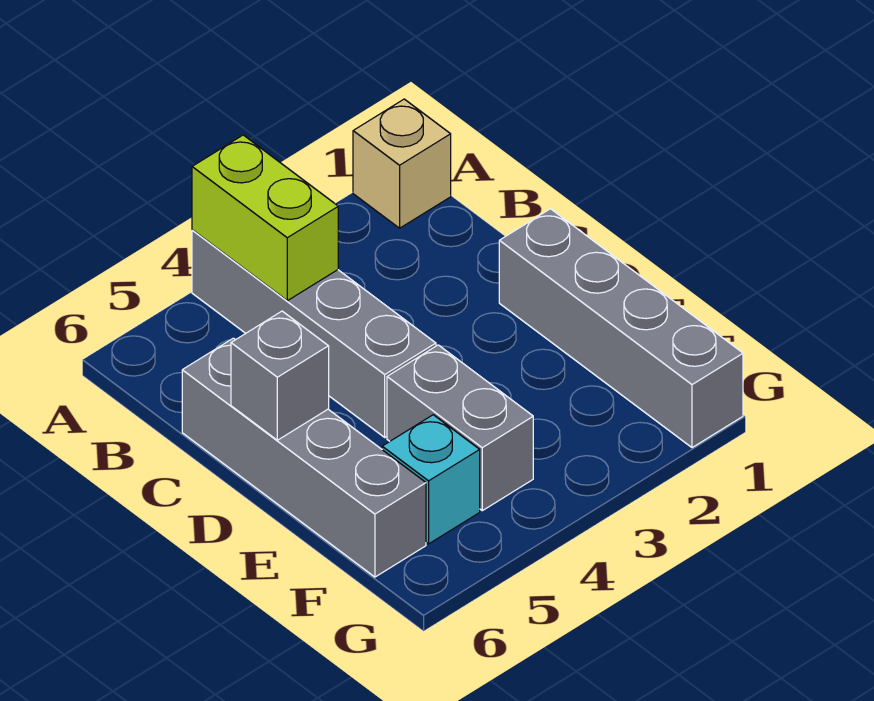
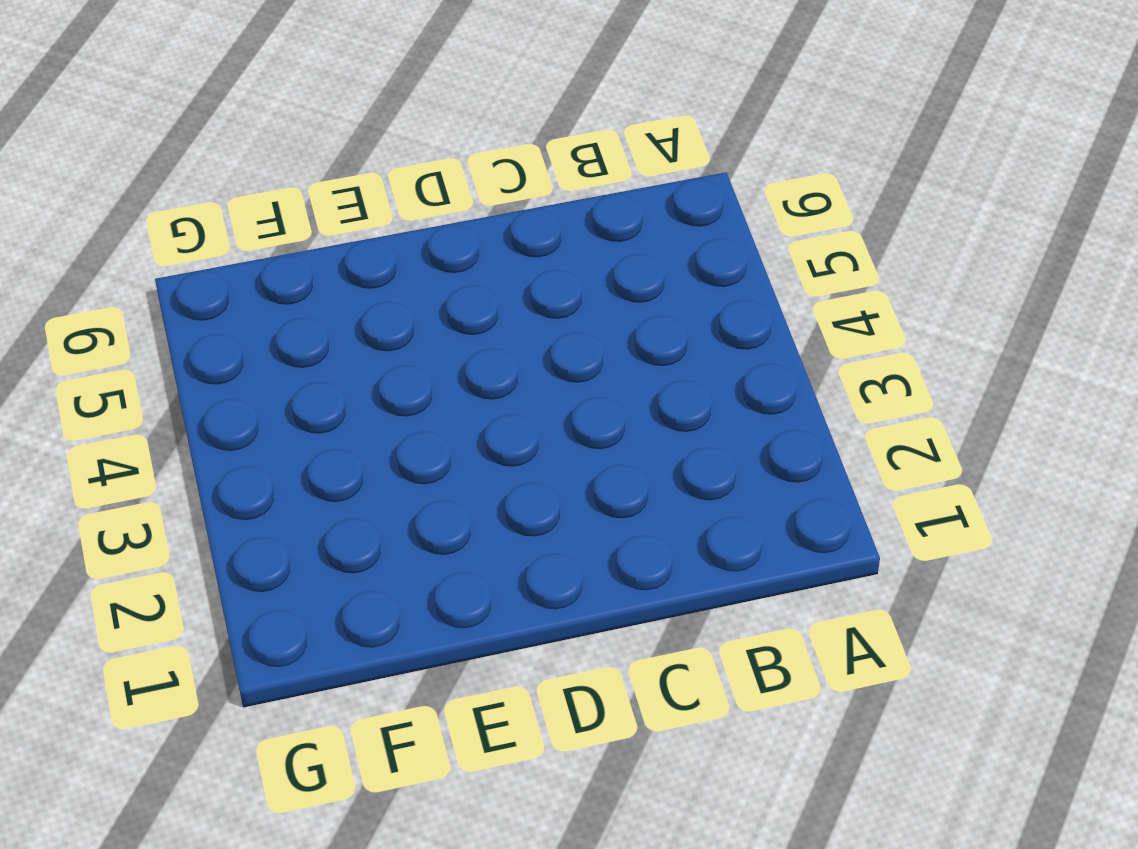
none -> tan brick A1 level 1
none -> grey brick A4:D4 level 1

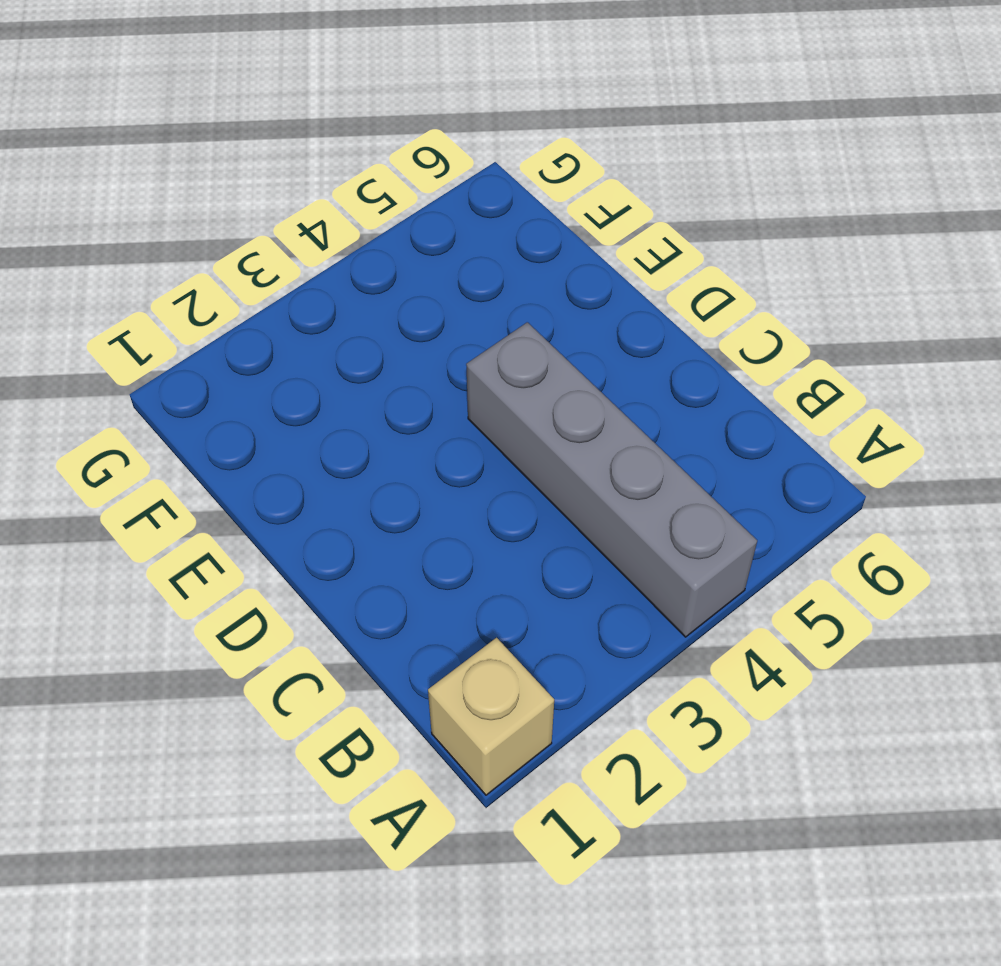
none -> grey brick C6:F6 level 1
none -> grey brick D1:G1 level 1

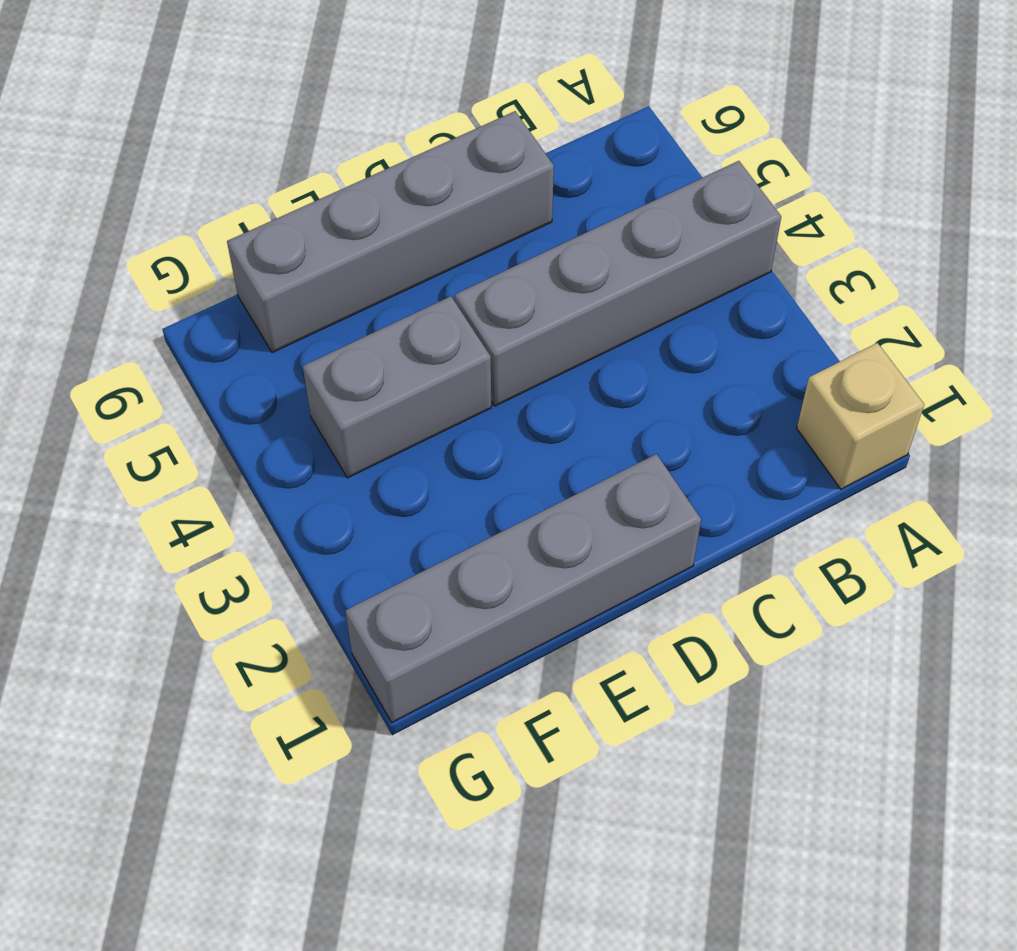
none -> cyan brick F5 level 1
none -> lime brick A4:B4 level 2

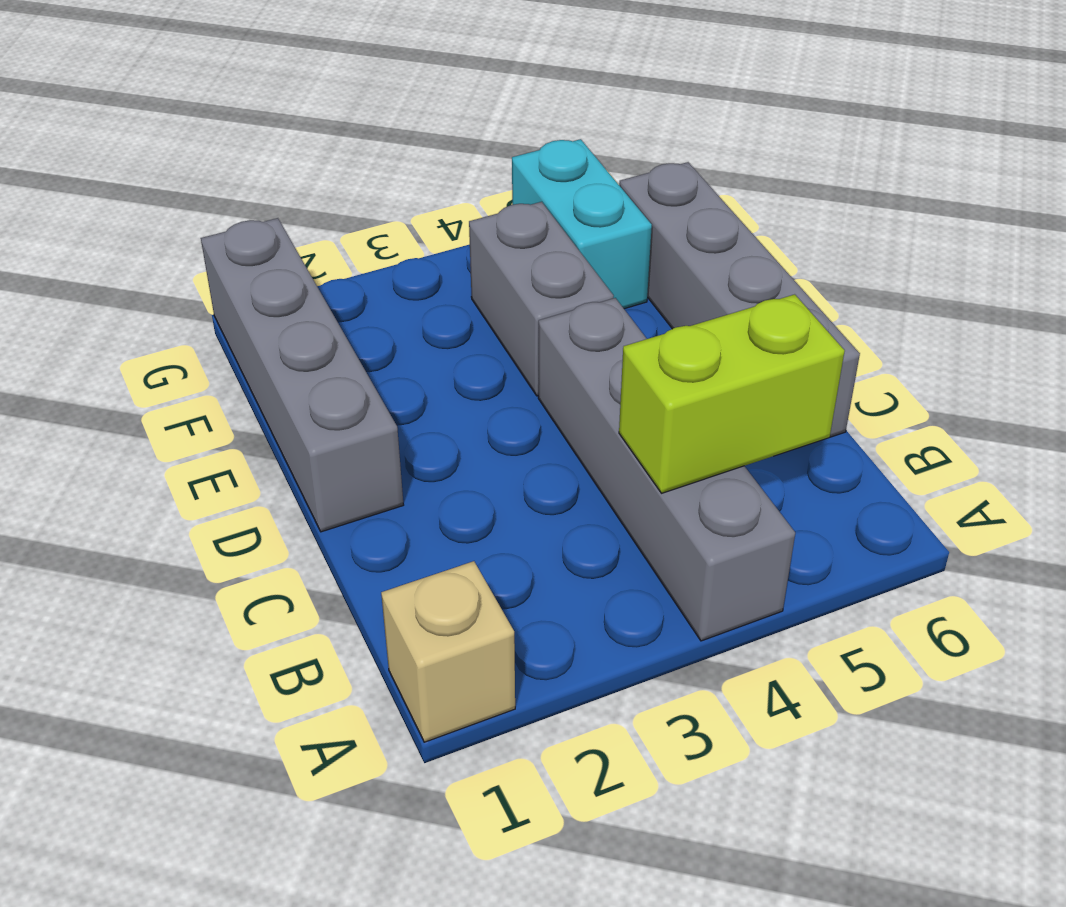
lime brick B4:B5 level 2 -> lime brick A4:B4 level 2
cyan brick F5:G5 level 1 -> cyan brick F5 level 1
none -> grey brick D6 level 2

